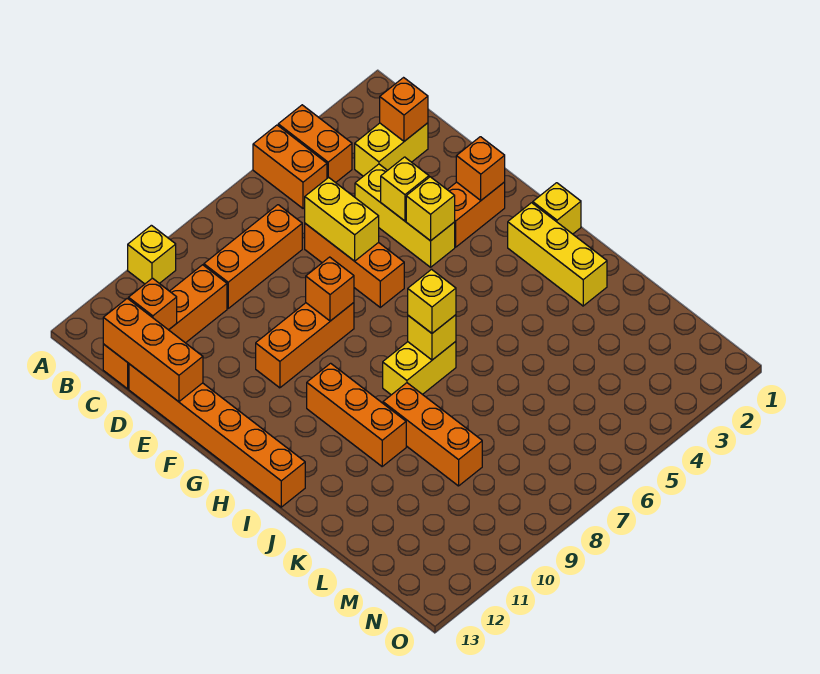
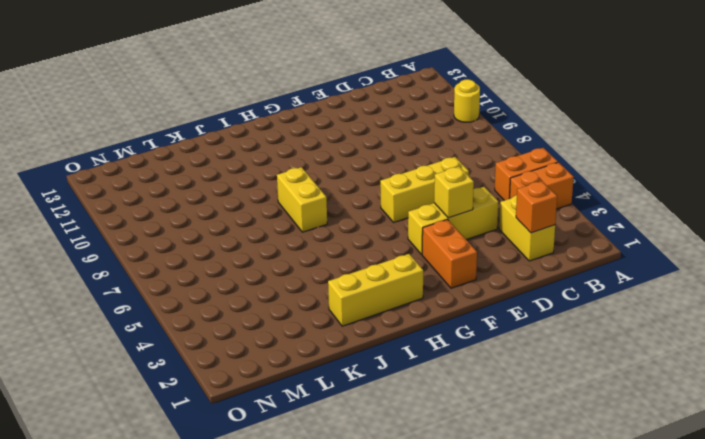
yellow round brick A10 level 1 -> yellow brick A10 level 1
yellow brick D6:F6 level 1 -> orange brick D6:F6 level 1
none -> orange brick C7:C9 level 1
none -> orange brick C10:C13 level 1
none -> orange brick D13:I13 level 1

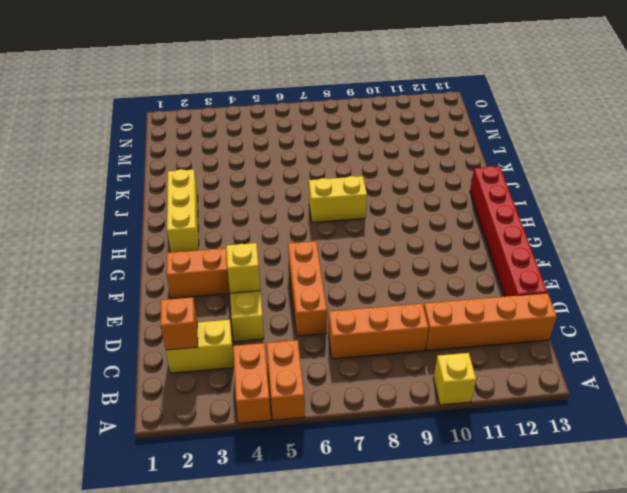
red brick D13:I13 level 1 -> orange brick D13:I13 level 1
none -> orange brick F8:F10 level 1
none -> yellow brick H1 level 1
none -> orange brick H10:J10 level 1

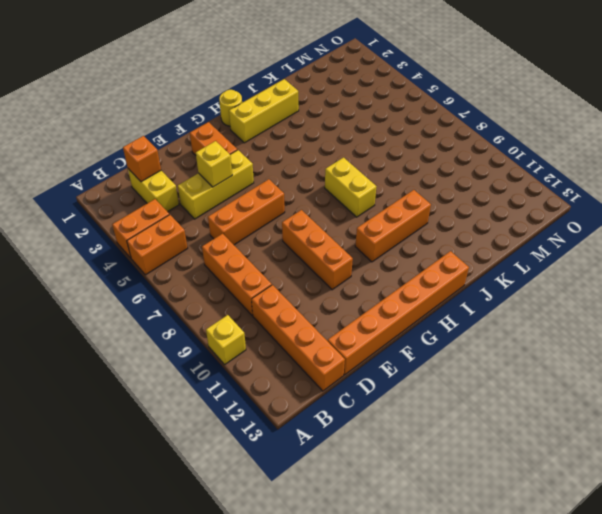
yellow round brick H1 level 1 -> yellow brick H1 level 1
none -> orange brick J9:L9 level 1
none -> orange brick C12 level 2
none -> orange brick C13:E13 level 2

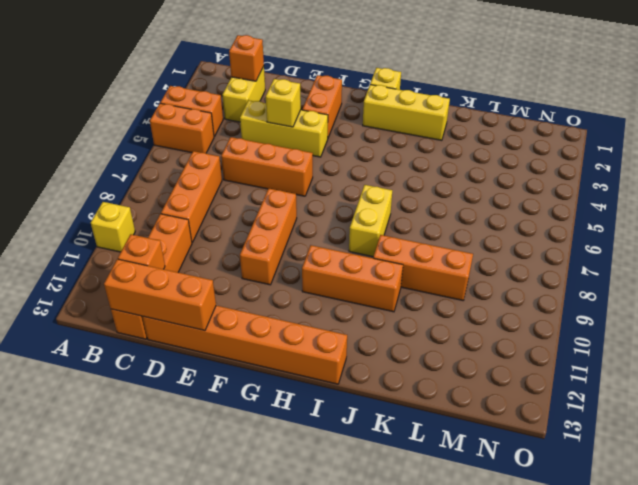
none -> yellow brick D6:E6 level 2
none -> orange brick F2 level 2
none -> yellow brick F4 level 2

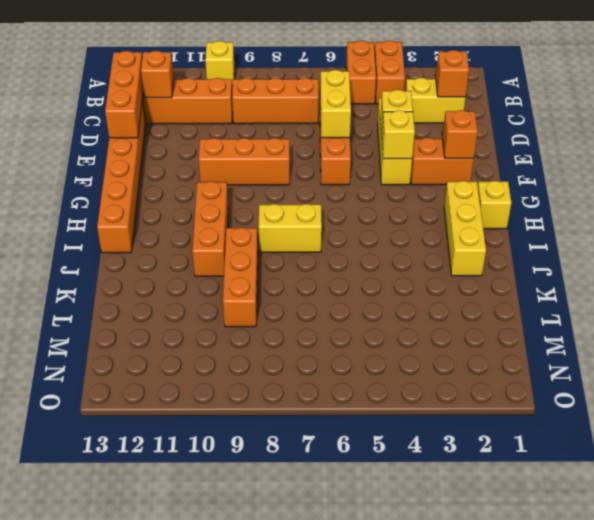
none -> orange brick F8 level 2
none -> yellow brick I7 level 2
none -> yellow brick I7 level 3

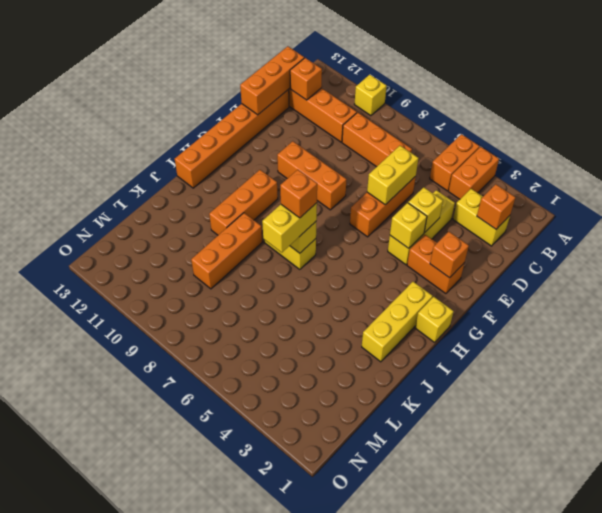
yellow brick I7:J7 level 3 -> yellow brick I7 level 3
orange brick I7 level 4 -> orange brick F8 level 2

